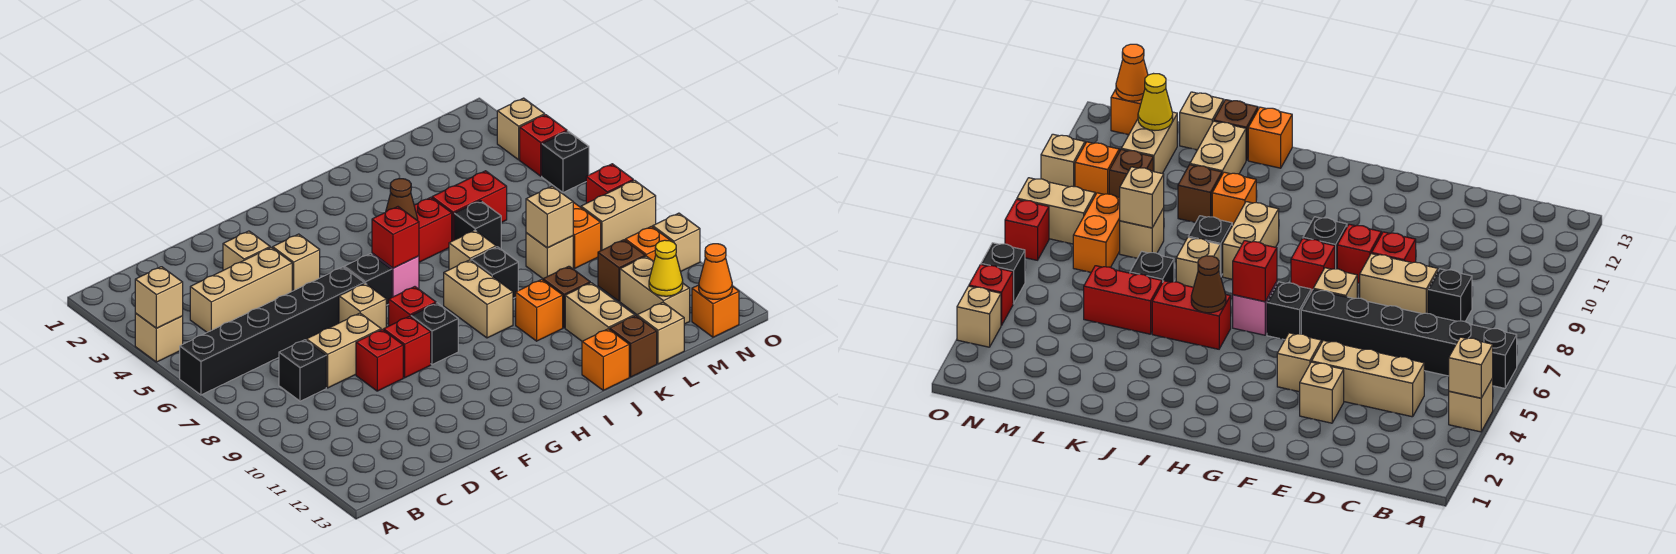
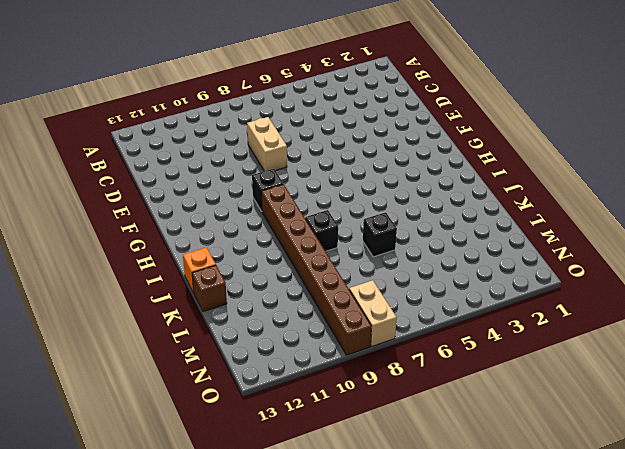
brown brick H9:O9 level 1 -> tan brick I8:I9 level 1
none -> tan brick A4 level 1
none -> black brick A6:F6 level 1
none -> tan brick C4:E4 level 1
none -> black brick C8 level 1

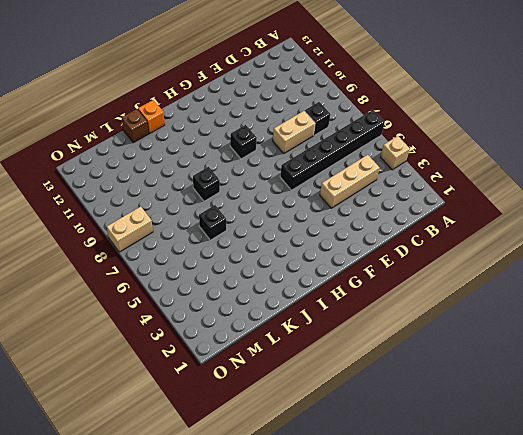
none -> tan brick E3 level 1
none -> red brick E9 level 1
none -> tan brick F4 level 1
none -> tan brick F7 level 1

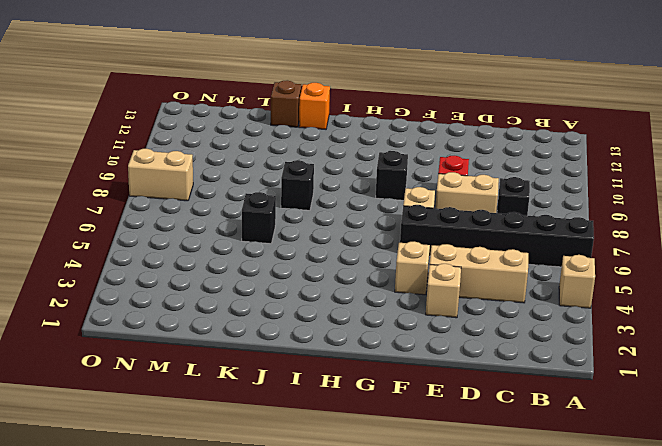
none -> red brick F9 level 1
none -> black brick G6 level 1
none -> red brick G8 level 1
none -> pink brick H6 level 1

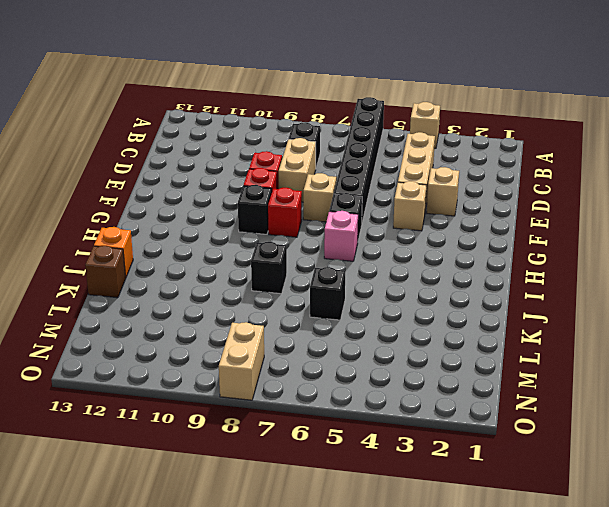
none -> red brick I5:J5 level 1
none -> tan brick I8:I9 level 1
none -> tan brick J7 level 1
none -> orange brick J10 level 1

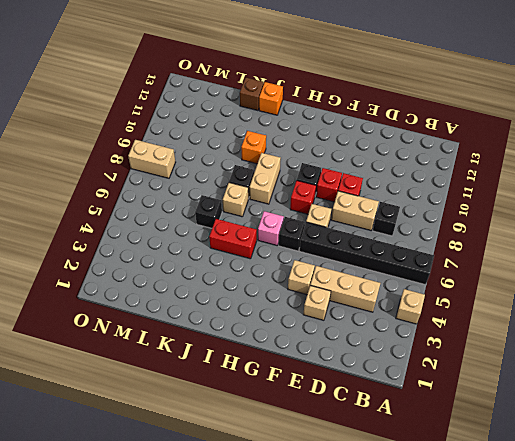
none -> red brick K5:L5 level 1
none -> brown brick K10 level 1
none -> tan brick K11:K12 level 1
none -> tan brick L8 level 1

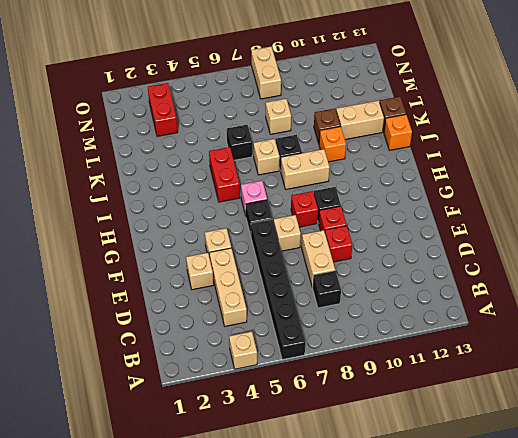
red brick M3:N3 level 1 -> red brick K5:L5 level 1
none -> tan brick L13 level 1
none -> orange brick M7:M8 level 1
none -> brown brick M10 level 1
none -> tan brick M11:M12 level 1

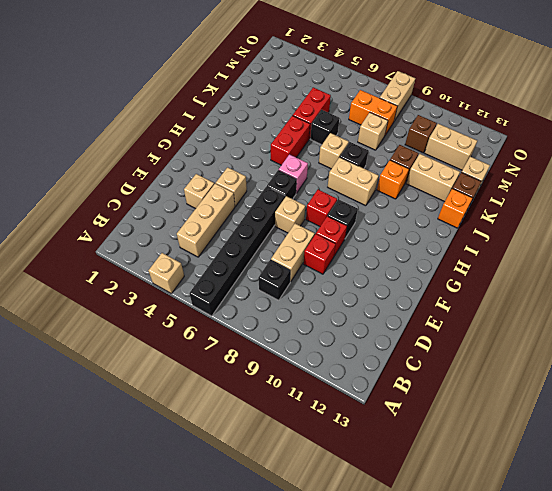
none -> orange brick N10 level 1
none -> orange brick N13 level 1
none -> tan brick O3 level 1
none -> red brick O4 level 1

